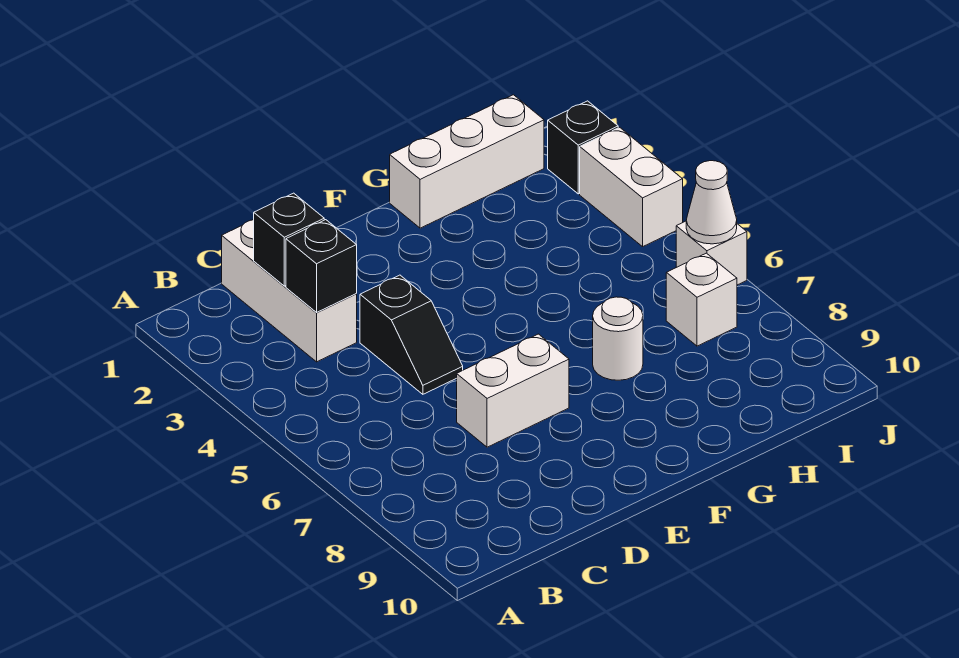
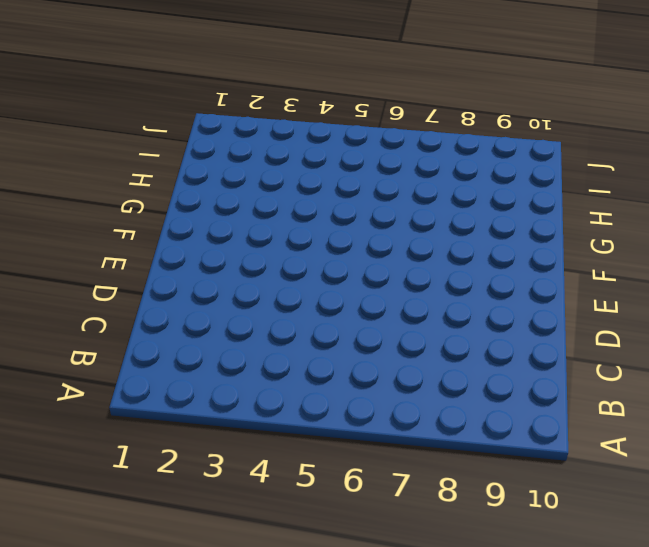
none -> white brick C1:C3 level 1
none -> black slope D4:D5 level 1 top 4
none -> white brick D7:E7 level 1

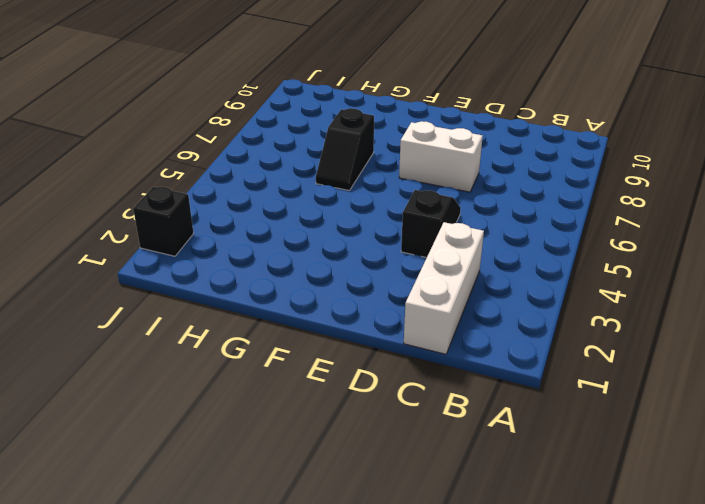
black slope G6:G7 level 1 top 7 -> white round brick G7 level 1
none -> white brick G1:I1 level 1
none -> white brick I7 level 1
none -> white brick J3:J4 level 1

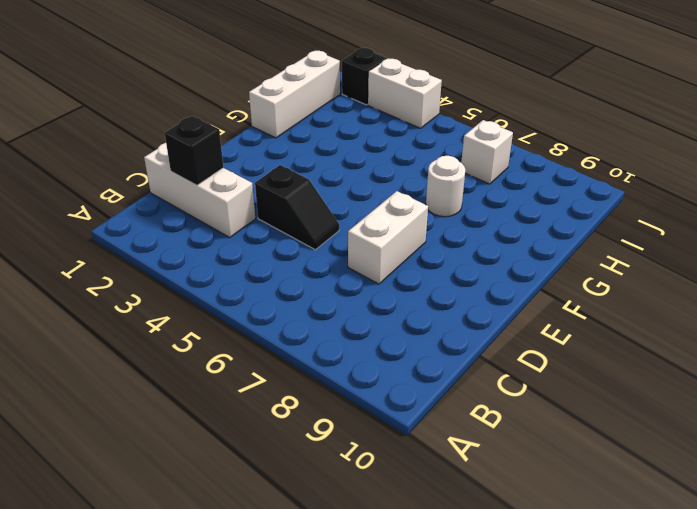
none -> white brick J6 level 1
none -> black brick C3 level 2
none -> white cone J6 level 2

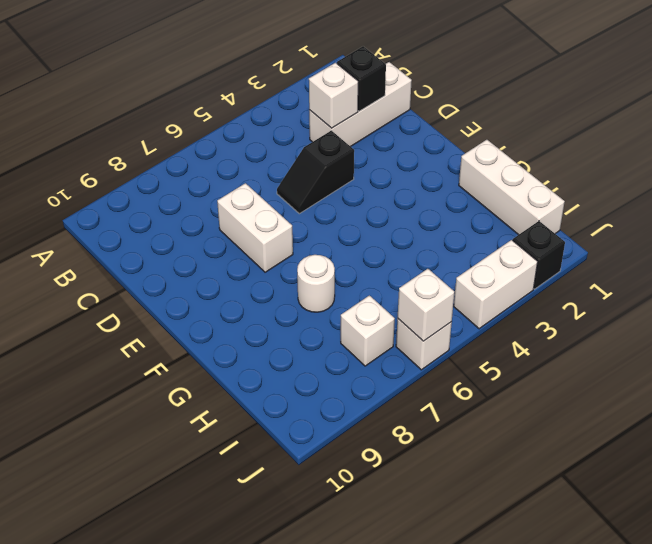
white brick C3 level 2 -> black brick C3 level 2
white brick J6 level 2 -> white cone J6 level 2

